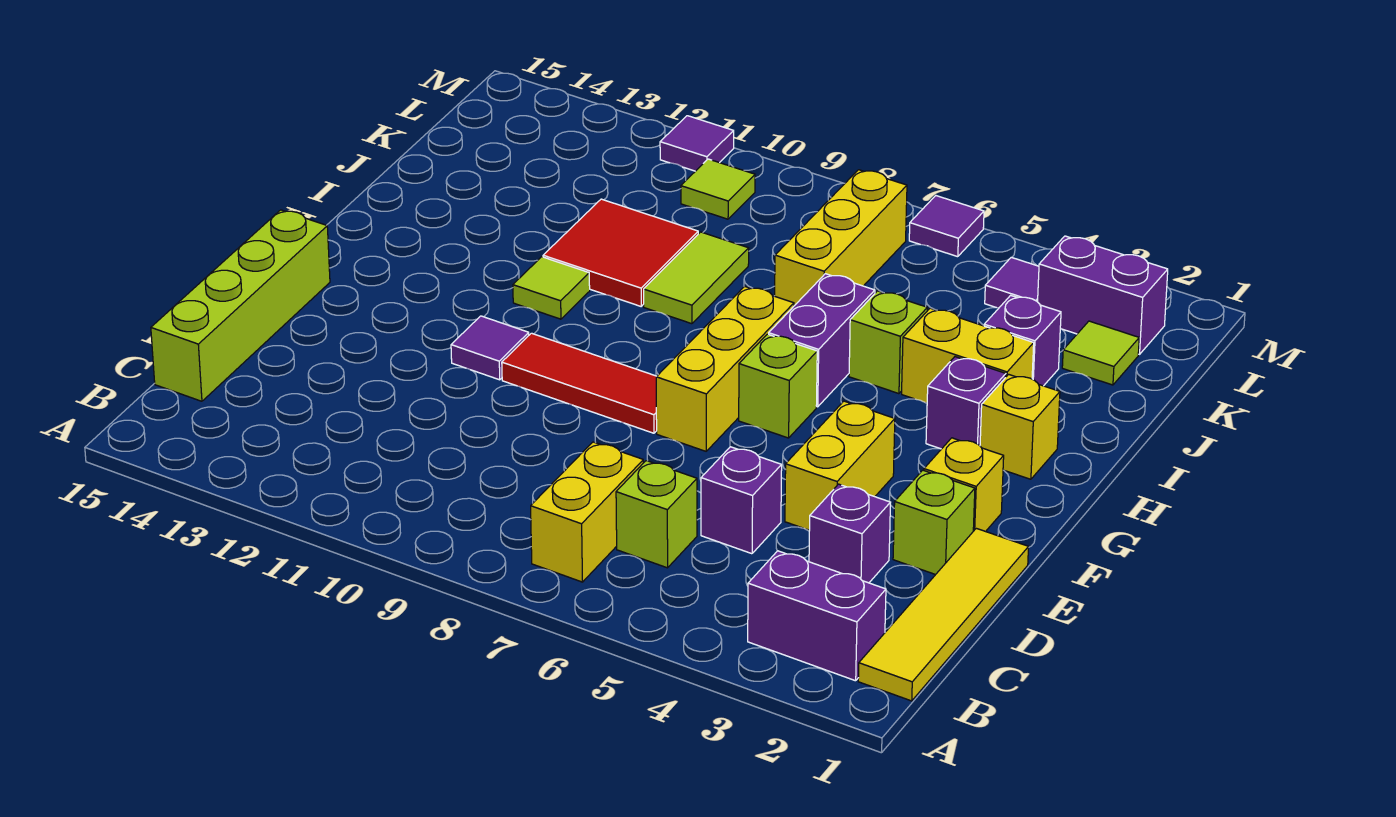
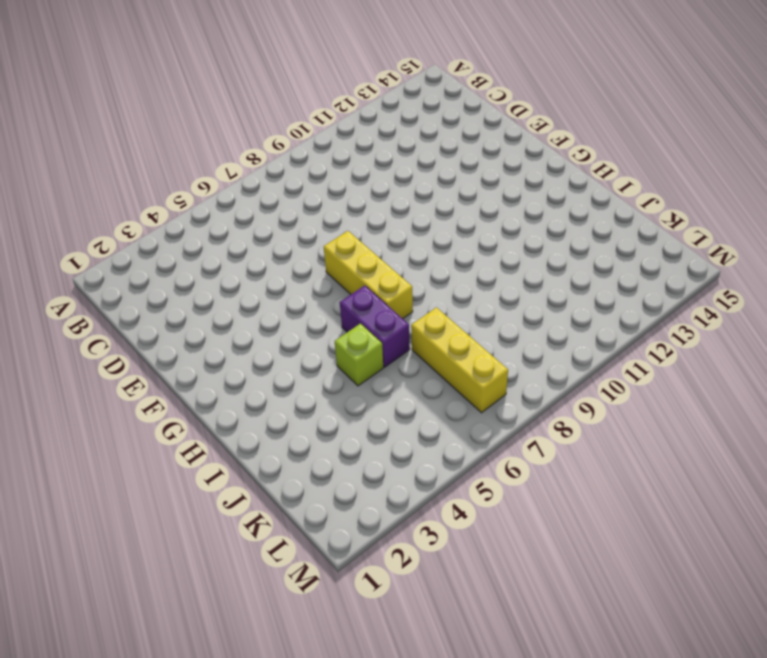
none -> yellow tile B1:E1 level 1
none -> purple brick B2:B3 level 1
none -> yellow brick B7:C7 level 1
none -> lime brick C6 level 1

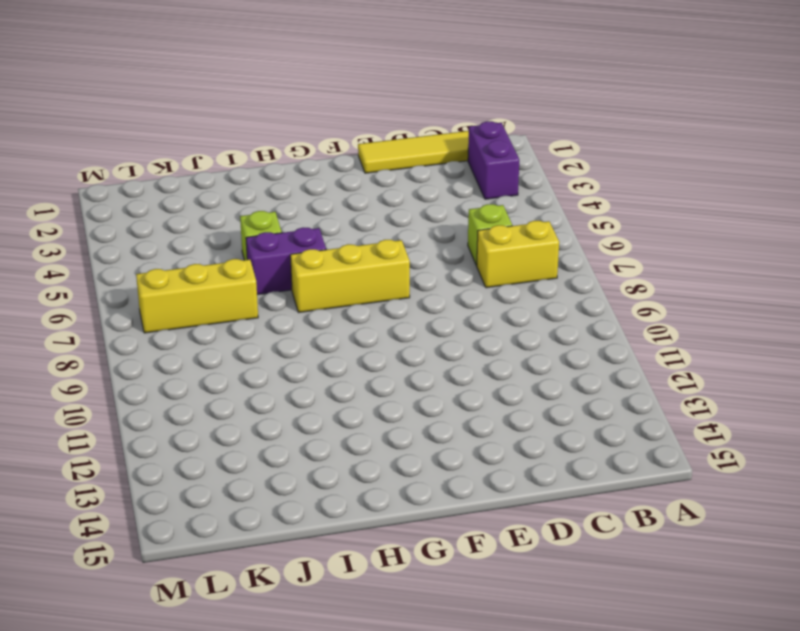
none -> lime brick C15:F15 level 1
none -> purple brick D3 level 1
none -> purple brick D5 level 1
none -> lime brick E2 level 1

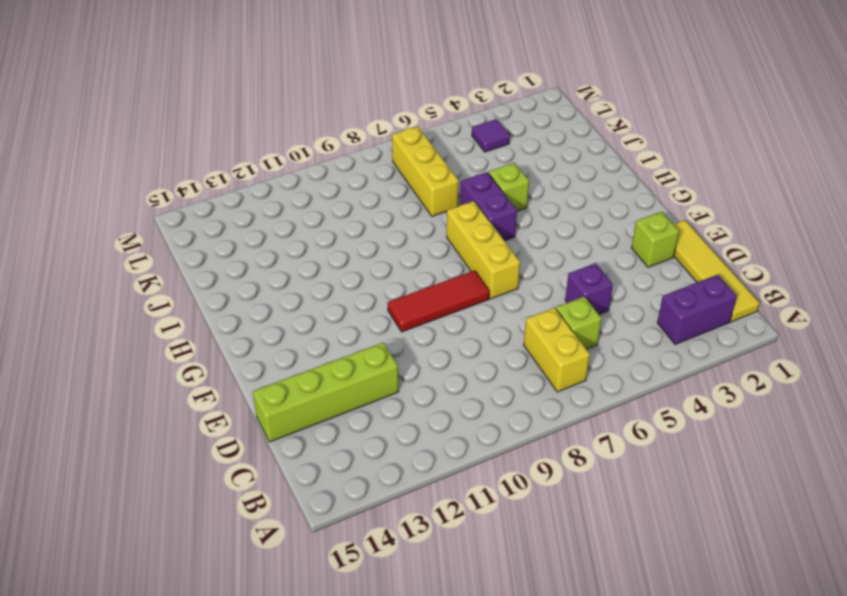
lime brick D12:D15 level 1 -> lime brick C15:F15 level 1
none -> purple brick D3 level 1
none -> yellow brick E4:F4 level 1
none -> yellow brick F2 level 1
none -> purple tile F11 level 1

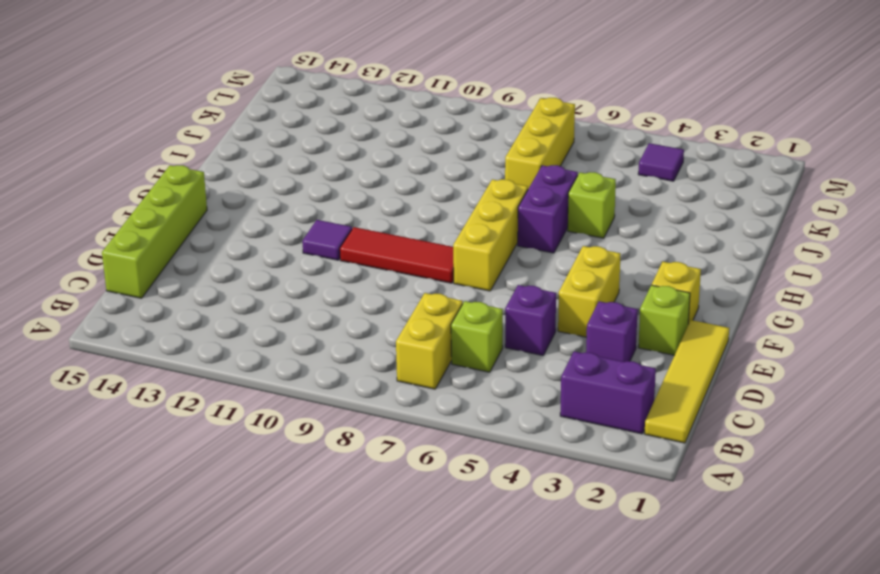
none -> lime brick G6 level 1
none -> yellow brick H2 level 1
none -> purple brick H3 level 1
none -> lime tile H11 level 1

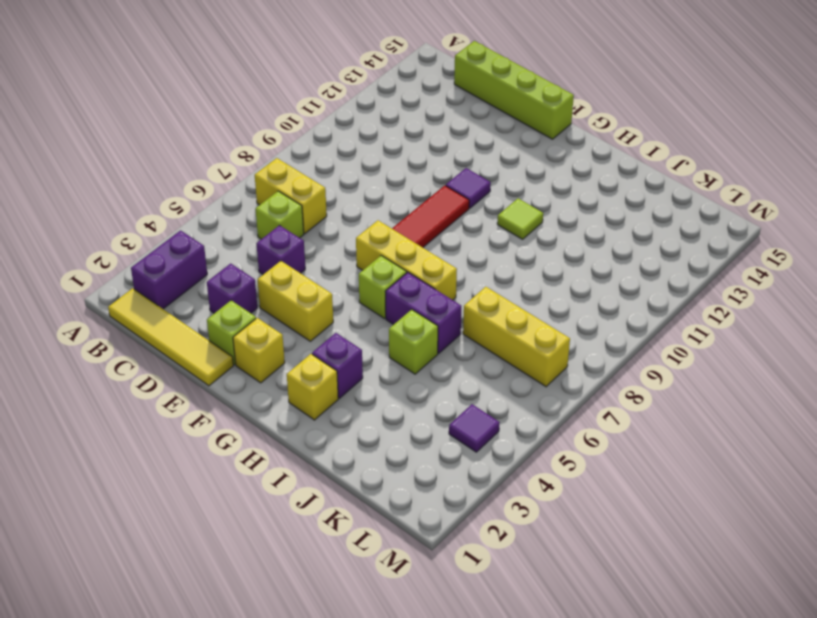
none -> yellow brick I3:I4 level 1
none -> lime tile I9:J9 level 1
none -> red tile I10:J11 level 1
none -> purple brick J3 level 1

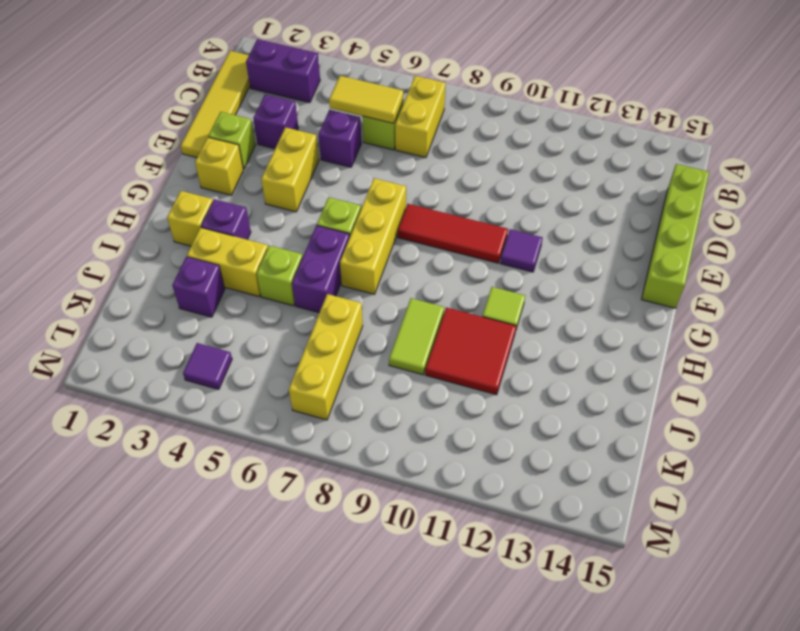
yellow tile C5:C6 level 2 -> none
none -> lime tile K2 level 1
none -> purple brick L2:L3 level 1
none -> lime tile L10 level 1
none -> purple tile M6 level 1

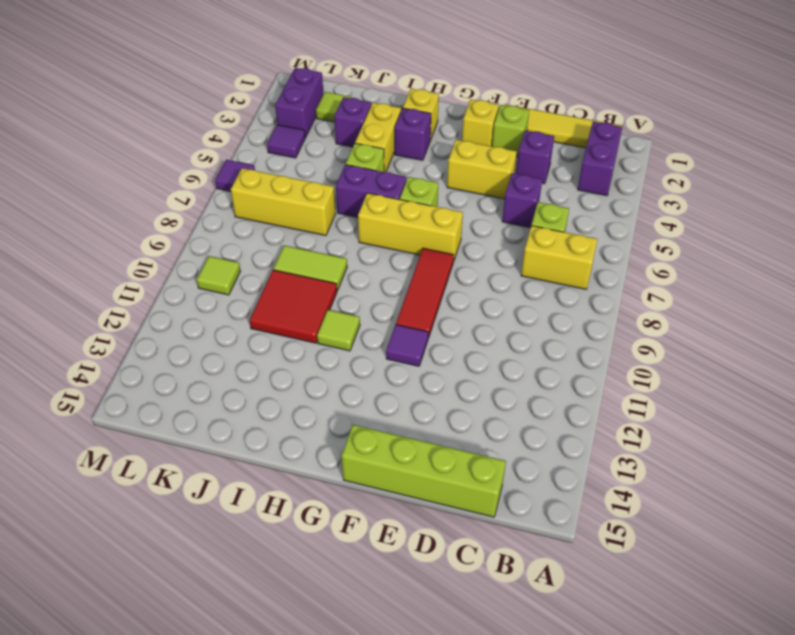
none -> purple tile M11 level 1

